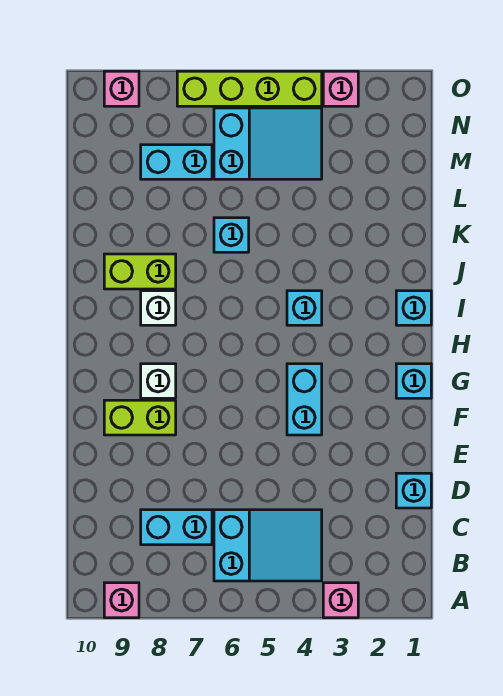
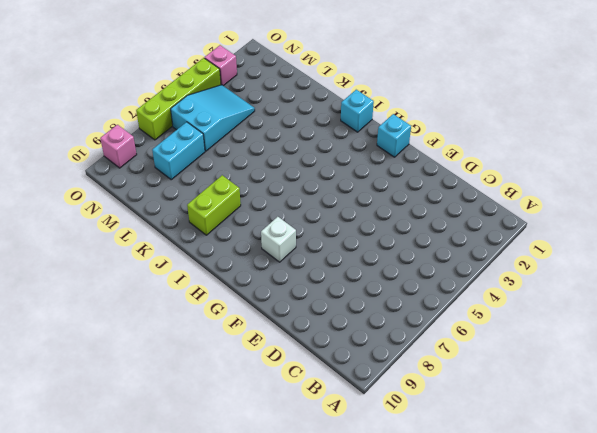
none -> pink brick A3 level 1
none -> pink brick A9 level 1
none -> cyan slope B4:C6 level 1 top 6

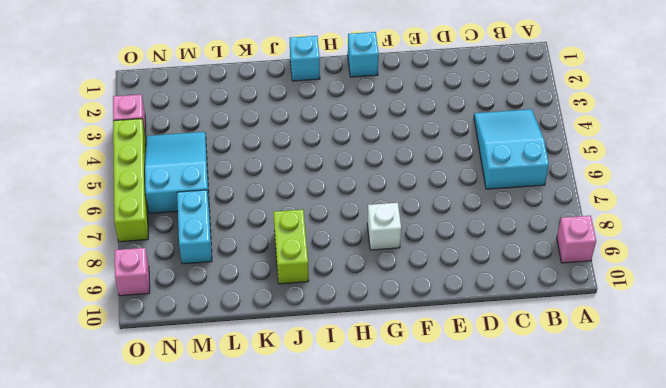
none -> pink brick A3 level 1
none -> cyan brick C7:C8 level 1
none -> cyan brick D1 level 1

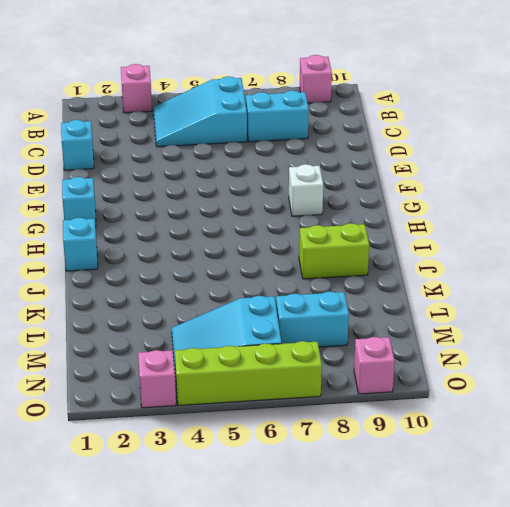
none -> cyan brick F4:G4 level 1
none -> lime brick F8:F9 level 1
none -> cyan brick I4 level 1

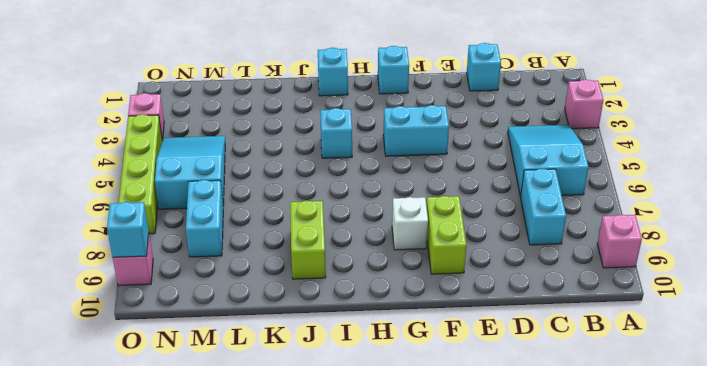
cyan brick O9 level 2 -> cyan brick K6 level 1
none -> white brick I8 level 1

